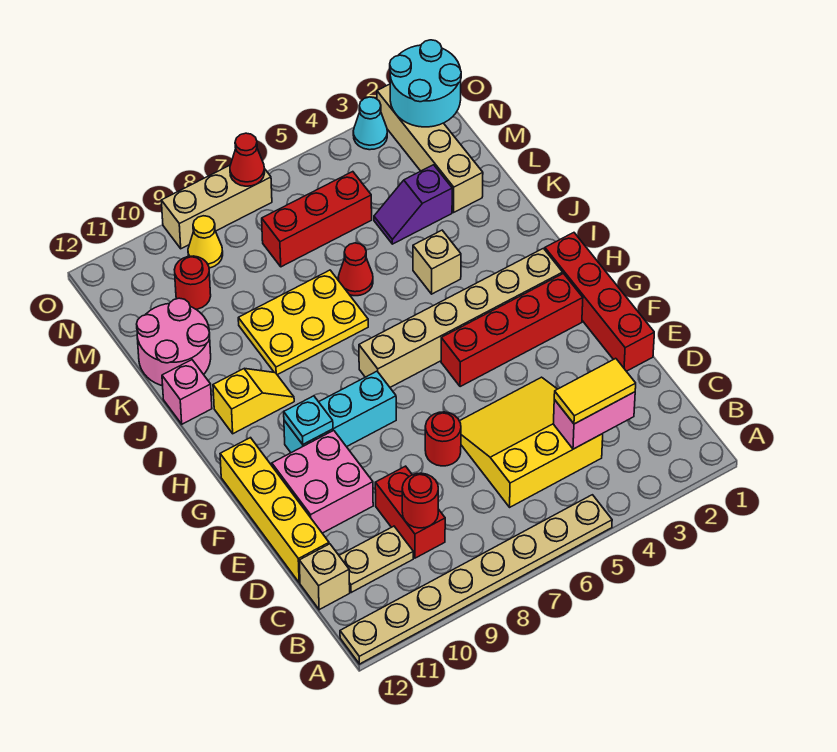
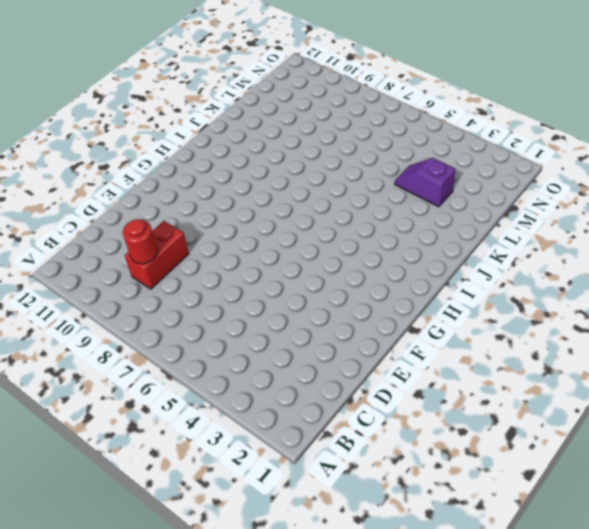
none -> tan plate A5:A12 level 1
none -> yellow slope C4:E6 level 1 top C
none -> tan plate C10:C11 level 1
none -> tan brick C12 level 1

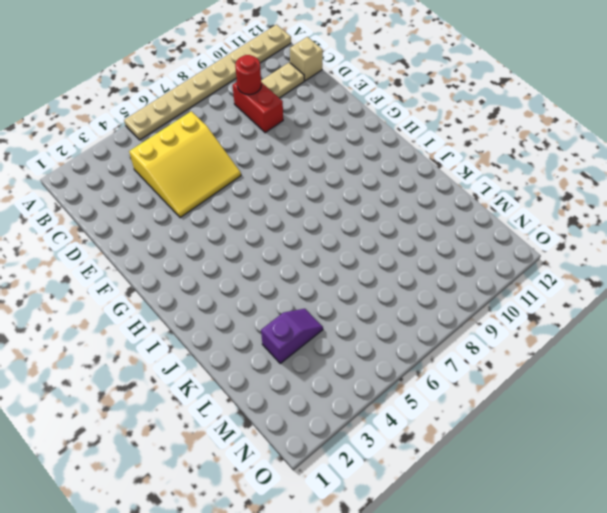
none -> yellow brick D12:G12 level 1
none -> red brick E1:H1 level 1
none -> red round brick E7 level 1
none -> pink brick E10:F11 level 1

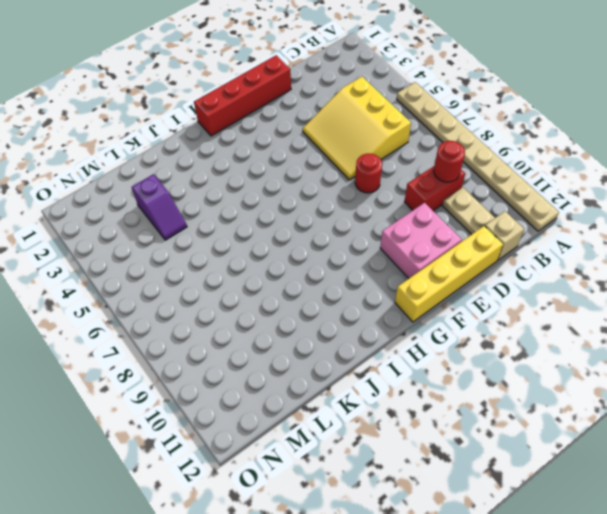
none -> red brick G2:G5 level 1
none -> cyan brick G8:G10 level 1
none -> tan brick H2:H7 level 1
none -> yellow slope I10:I11 level 1 top 11

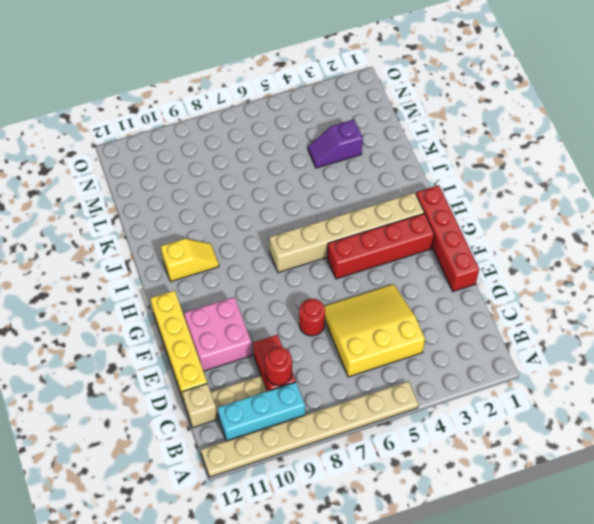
cyan brick B9:B11 level 1 -> cyan brick G8:G10 level 1
none -> tan brick J4 level 1
none -> yellow plate J7:K9 level 1
none -> pink brick J12 level 1
none -> red cone K6 level 1

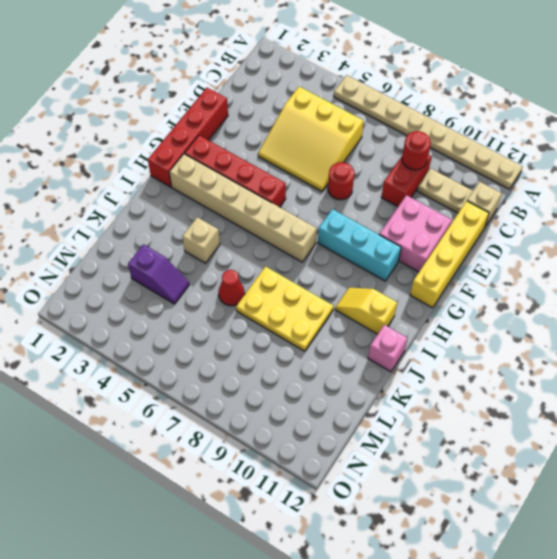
none -> pink round brick K11:L12 level 1
none -> tan brick L2:O2 level 1
none -> red brick M5:M7 level 1
none -> red round brick M10 level 1

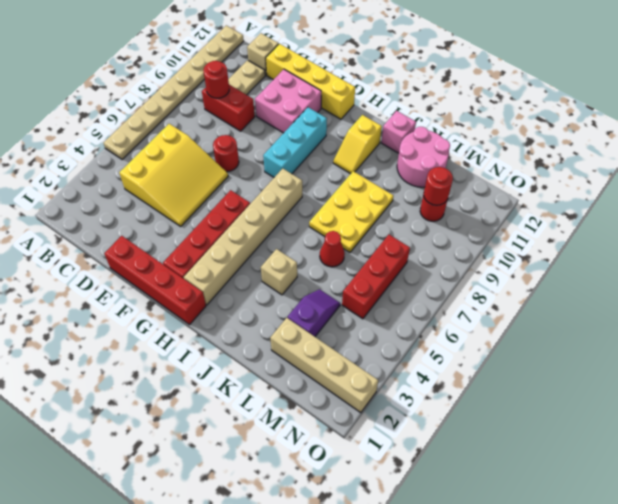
red round brick M10 level 2 -> none
none -> yellow cone N9 level 1
none -> cyan cone O3 level 1
none -> tan brick O7:O9 level 1
none -> pink brick C3:C4 level 2

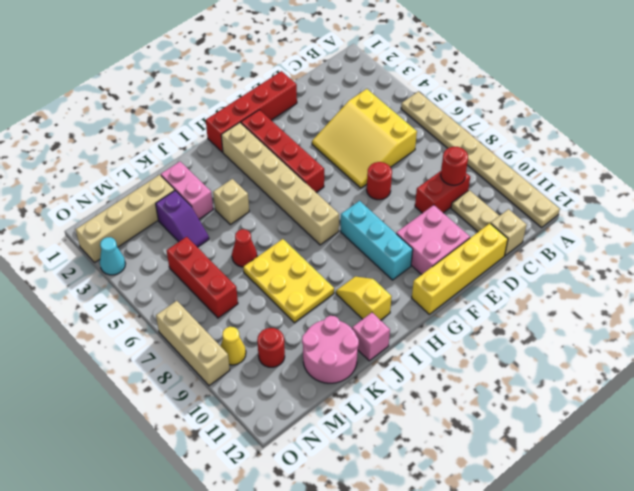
pink brick K2:K3 level 1 -> pink brick C3:C4 level 2
none -> cyan plate G10 level 2
none -> cyan round brick N1:O2 level 2
none -> red cone O7 level 2
none -> yellow tile C3:C4 level 3

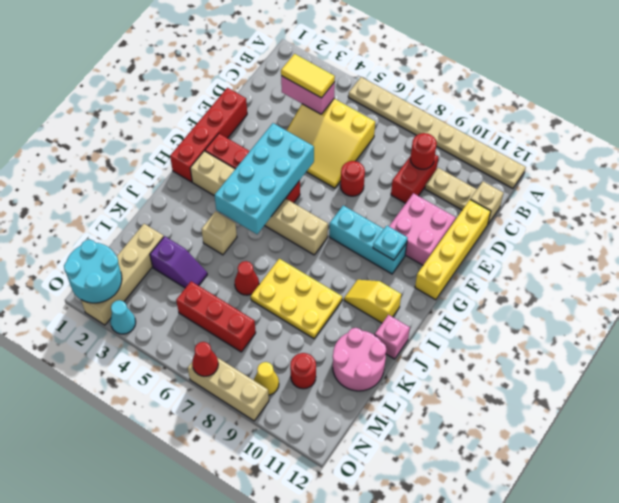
cyan brick F4:I5 level 2 -> none

